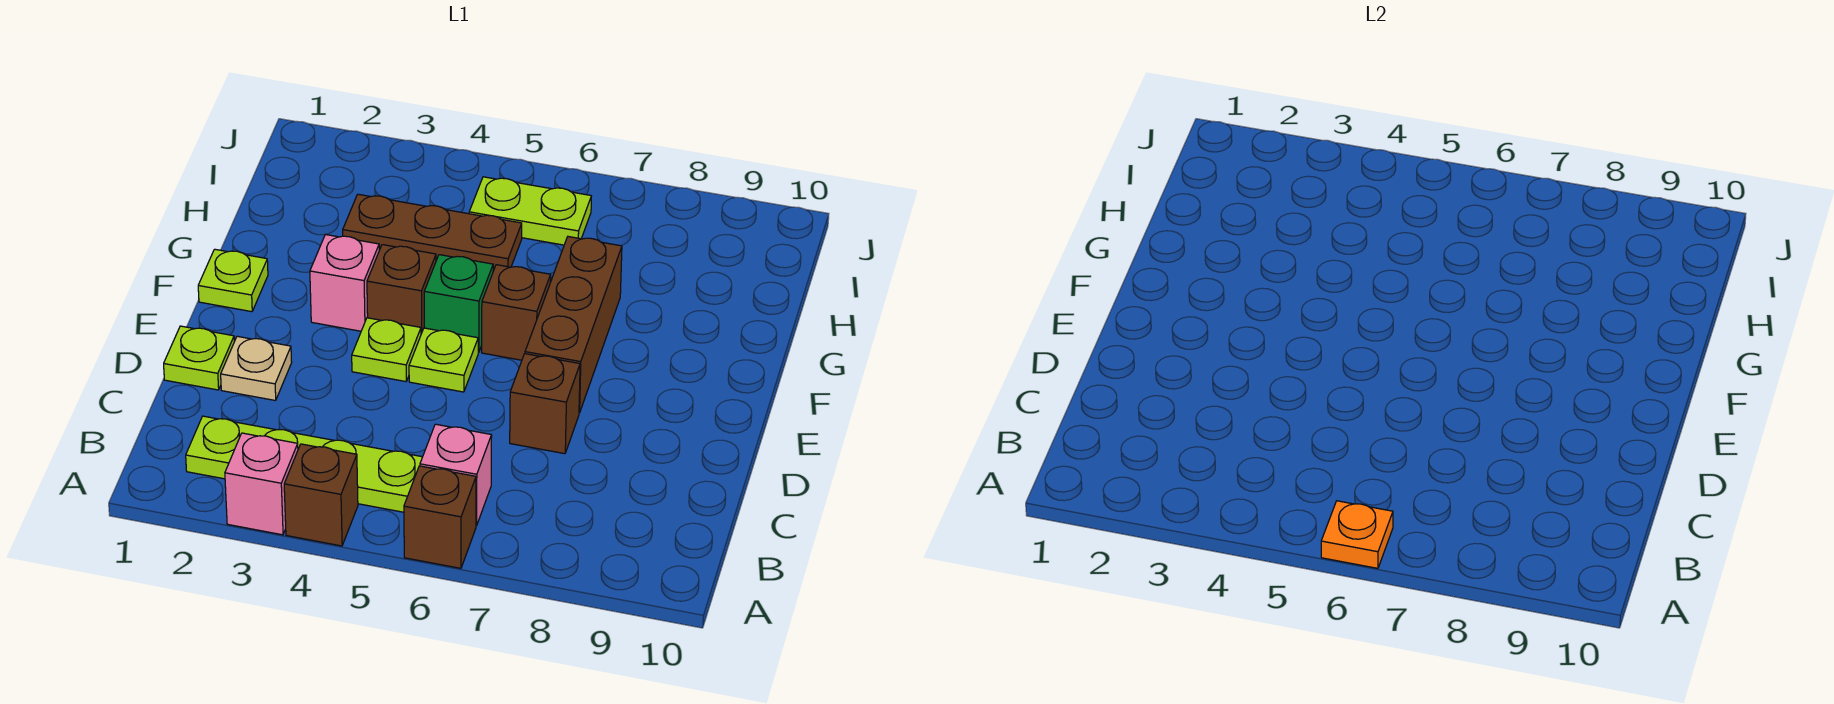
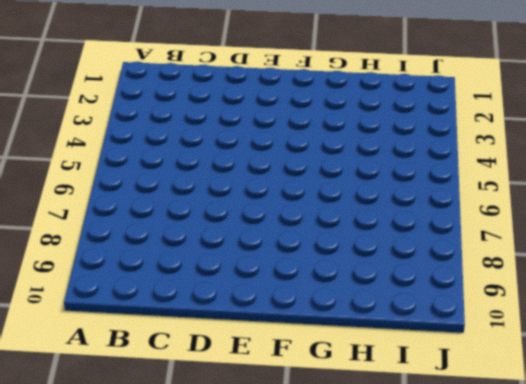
none -> pink brick A3 level 1
none -> brown brick A4 level 1
none -> brown brick A6 level 1

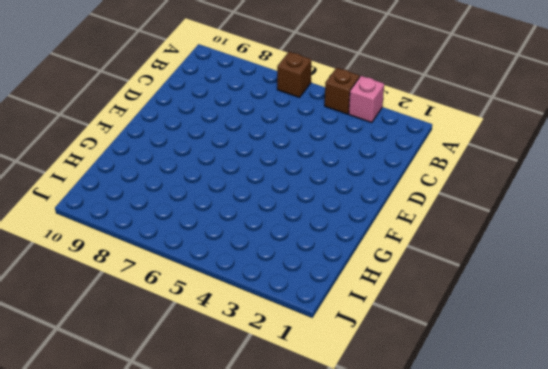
none -> lime plate B2:B5 level 1
none -> pink brick B6 level 1
none -> lime plate D1 level 1

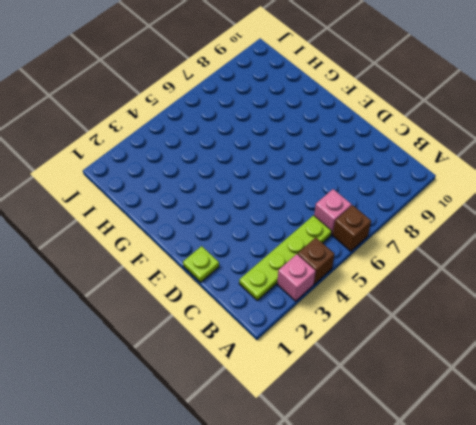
none -> tan plate D2 level 1
none -> brown brick D7 level 1
none -> lime plate E4 level 1

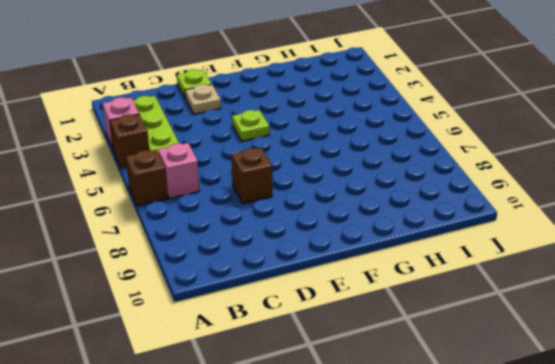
none -> lime plate E5 level 1
none -> brown brick E7:G7 level 1
none -> lime plate F1 level 1

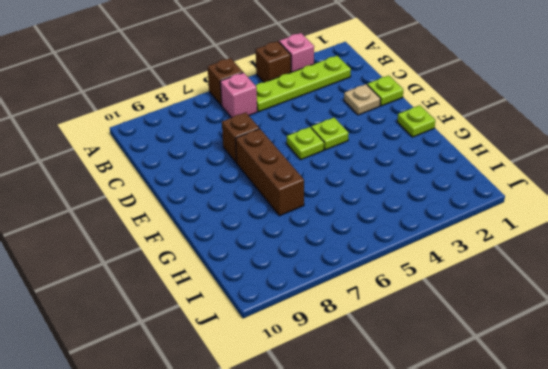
none -> pink brick F3 level 1
none -> brown brick F4 level 1
none -> green brick F5 level 1

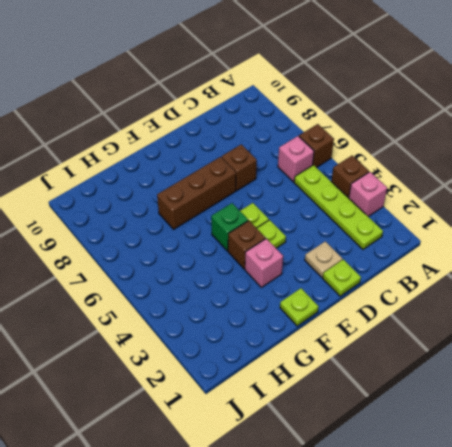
none -> brown brick F6 level 1
none -> brown plate H3:H5 level 1
none -> lime plate I5:I6 level 1

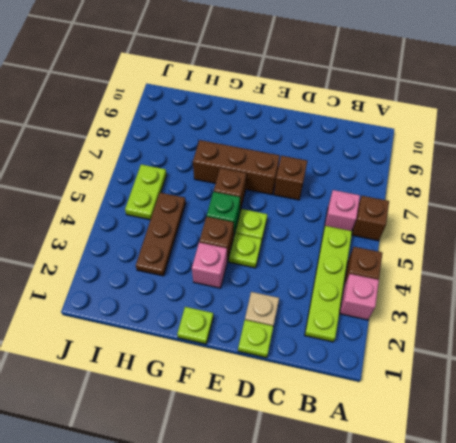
none -> orange plate A6 level 2

